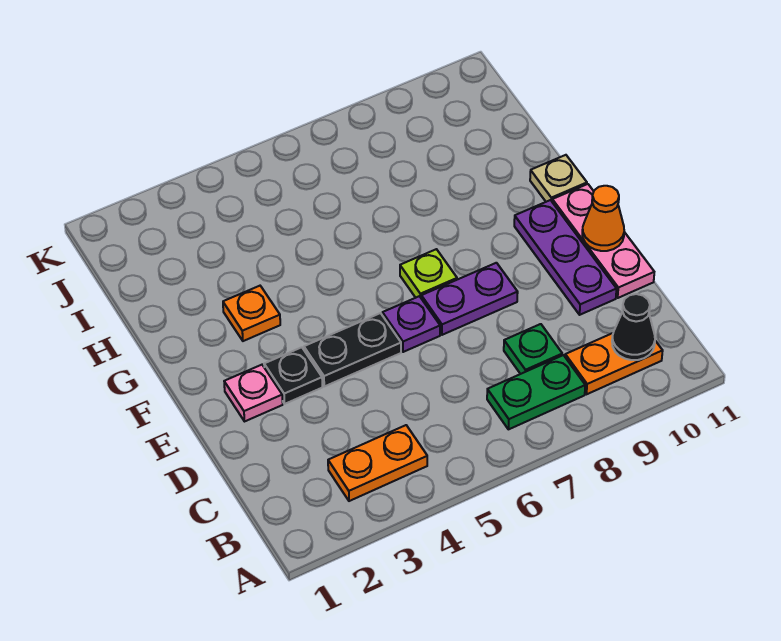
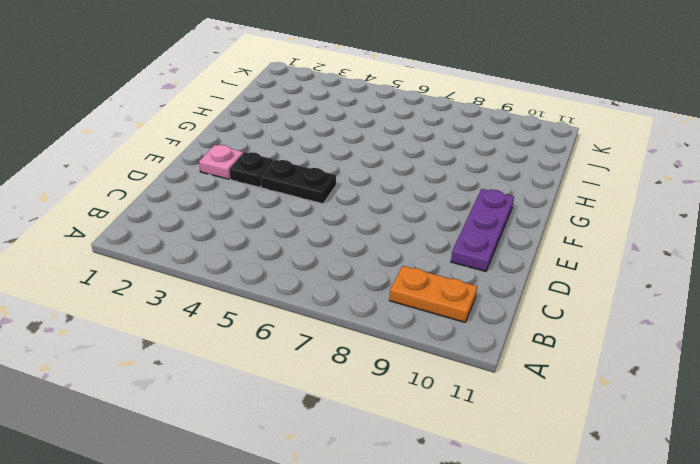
none -> orange plate B3:B4 level 1
none -> green plate B7:B8 level 1
none -> green plate C8 level 1

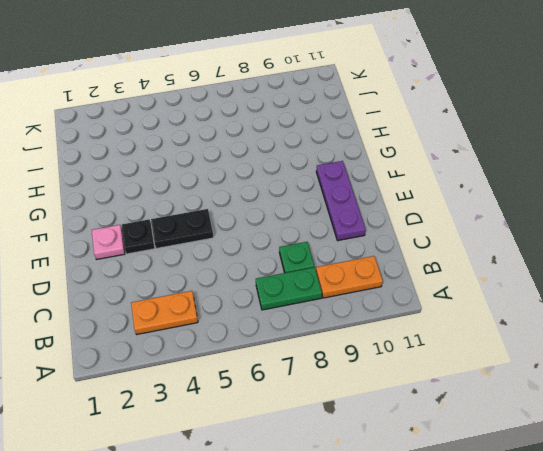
none -> pink plate D11:F11 level 1
none -> purple plate E6 level 1
none -> purple plate E7:E8 level 1

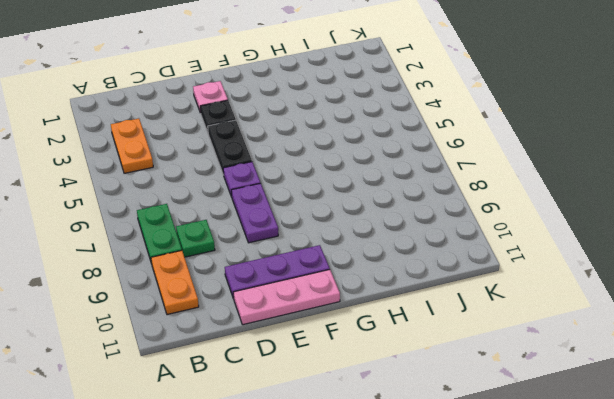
none -> lime plate F7 level 1
none -> orange plate G3 level 1
none -> tan plate G11 level 1

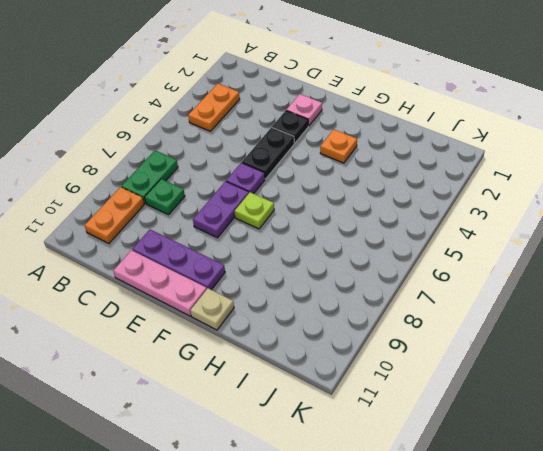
none -> black cone B10 level 2
none -> orange cone E11 level 2

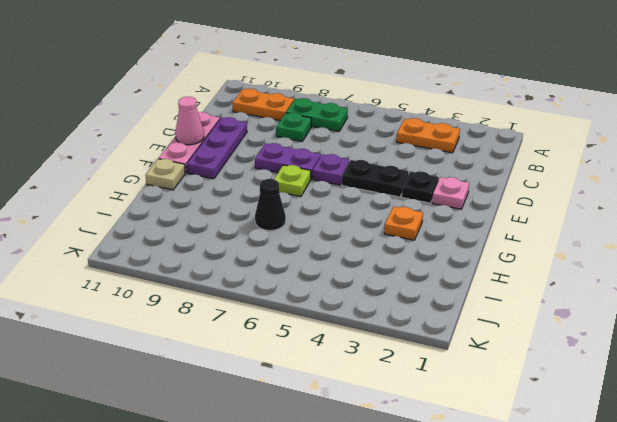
pink cone E11 level 2 -> orange cone E11 level 2
black cone H7 level 1 -> black cone B10 level 2

